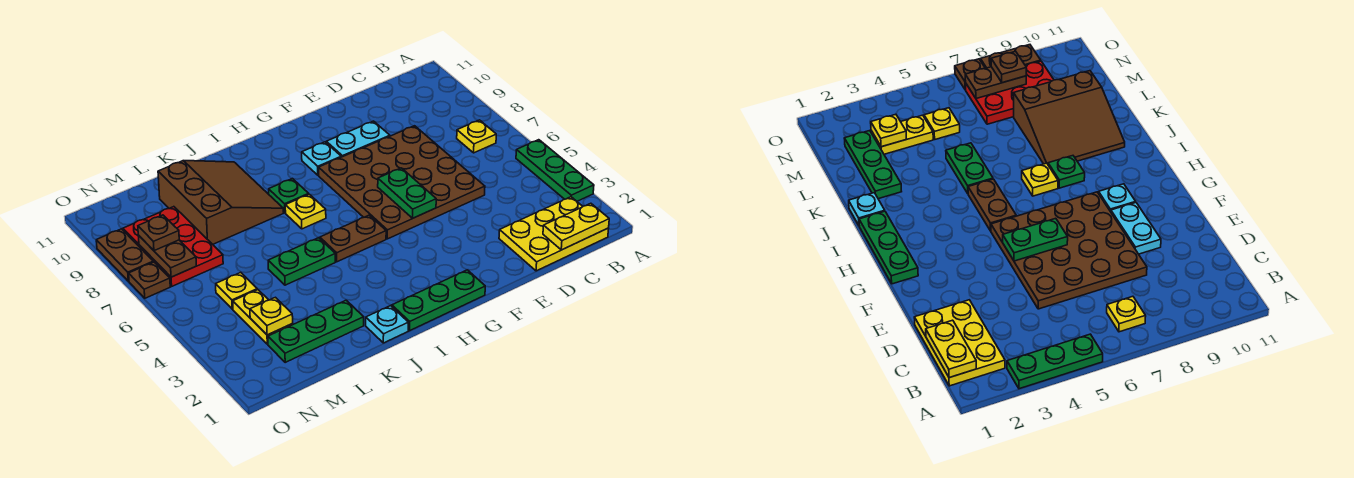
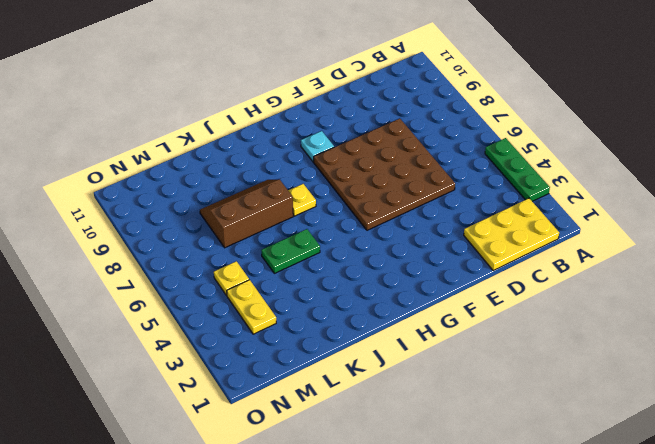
brown slope J7:L8 level 1 top 7 -> brown slope J8:L10 level 1 top L
none -> yellow plate B7 level 1
none -> cyan plate E9:F9 level 1
none -> green plate G1:I1 level 1

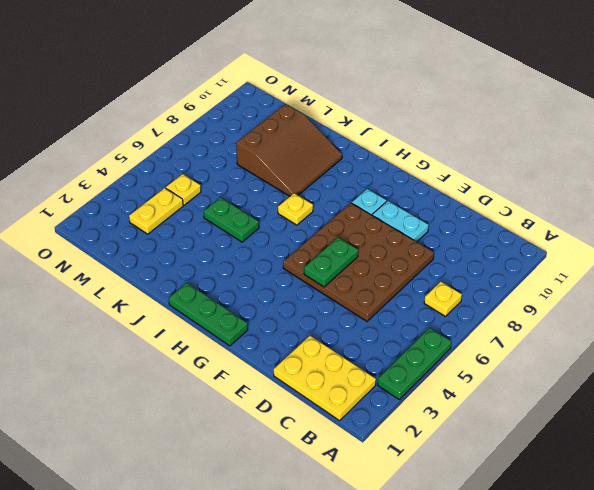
none -> brown plate H5:I5 level 1
none -> green plate I8 level 1
none -> cyan plate J1 level 1

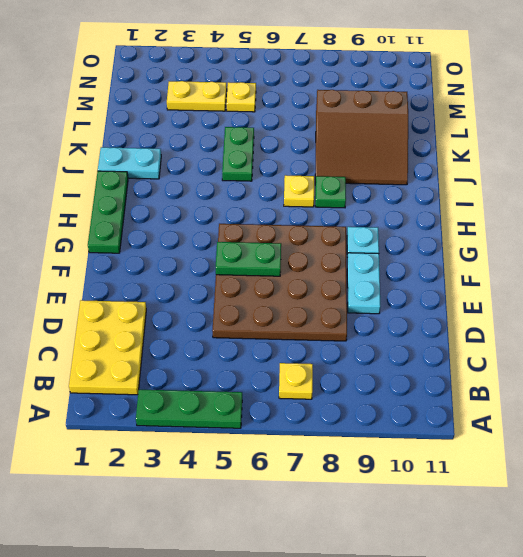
cyan plate J1:J2 level 1 -> cyan plate J1 level 1
none -> brown plate H5:I5 level 1
none -> green plate K2:M2 level 1
none -> red plate M7:N9 level 1

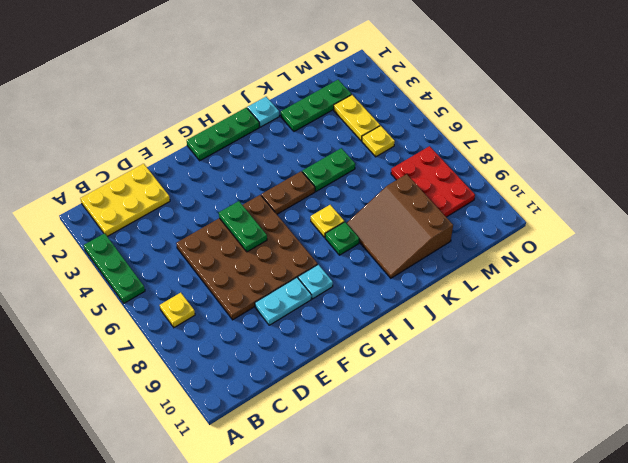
none -> brown plate O7 level 1
none -> brown plate O8:O9 level 1
none -> yellow plate B1:C1 level 2

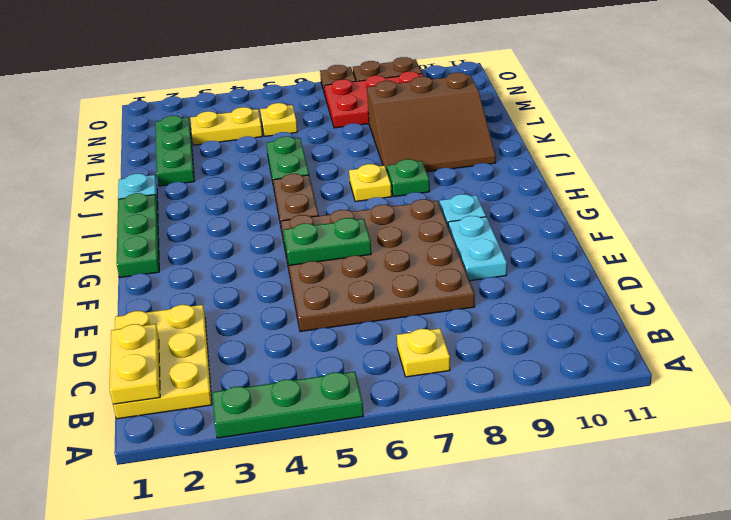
none -> yellow plate M3 level 2
none -> brown plate N7:N8 level 2
none -> brown plate N8 level 3

